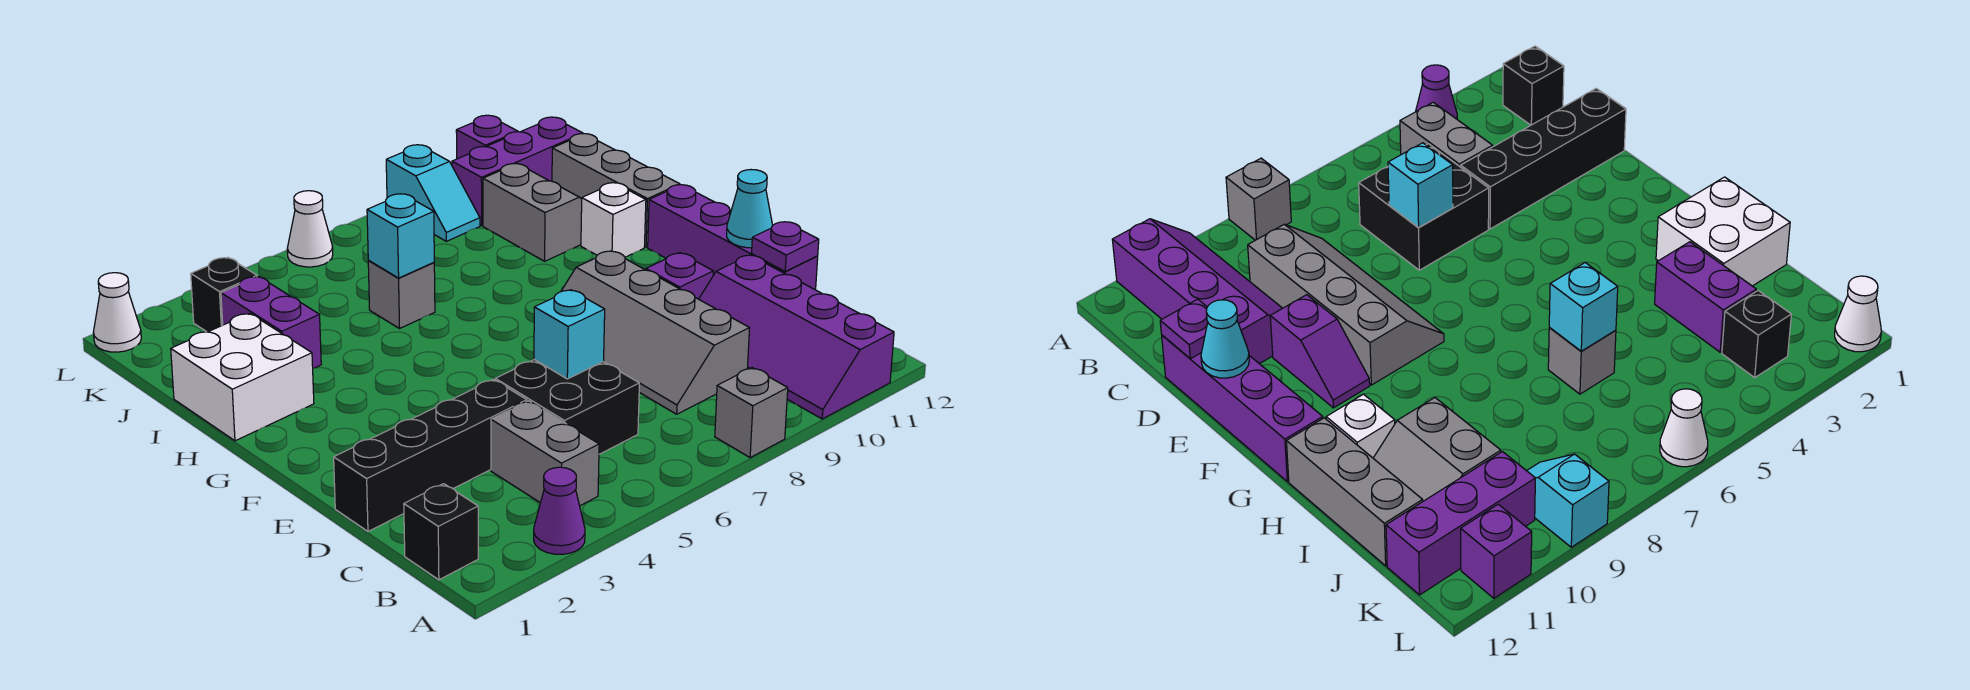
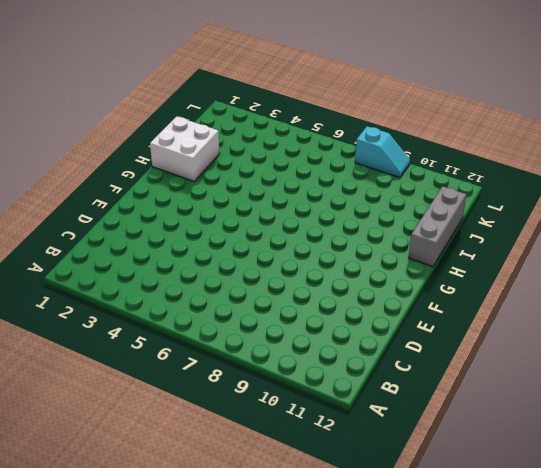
cyan slope L8:L9 level 1 top 8 -> cyan slope K9:L9 level 1 top L
none -> purple cone A3 level 1
none -> grey brick A8 level 1
none -> purple slope A10:D11 level 1 top 11

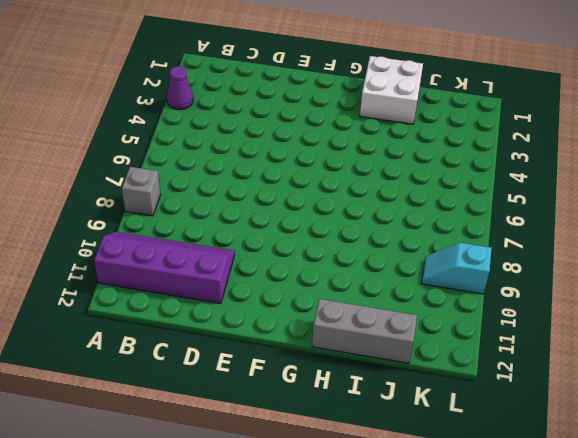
none -> black brick B1 level 1
none -> grey brick B4:C4 level 1
none -> black brick C5:D6 level 1

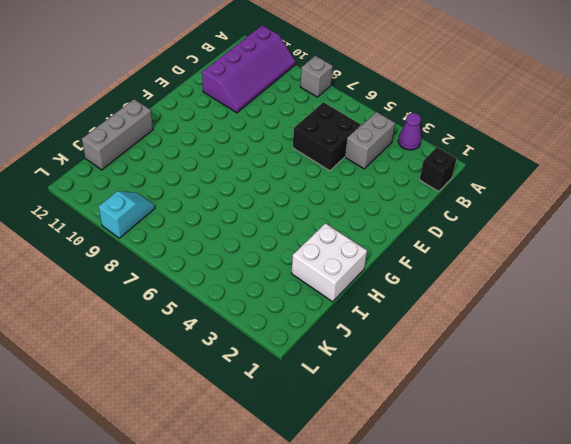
none -> grey slope C8:F9 level 1 top 9
none -> black brick D1:D4 level 1
none -> purple brick D12:G12 level 1

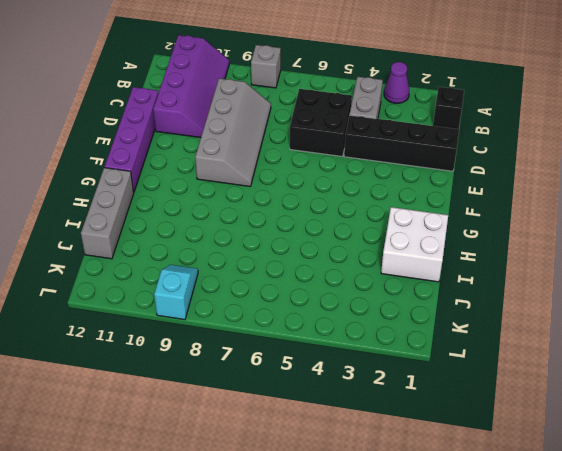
none -> purple slope E10:F10 level 1 top E
none -> white brick H11 level 1
none -> purple brick I3:J3 level 1

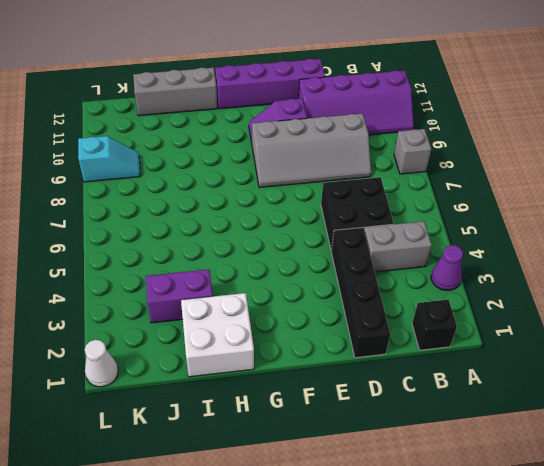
none -> white brick H11 level 1
none -> grey brick I6 level 1
none -> grey slope I10:J11 level 1 top 10

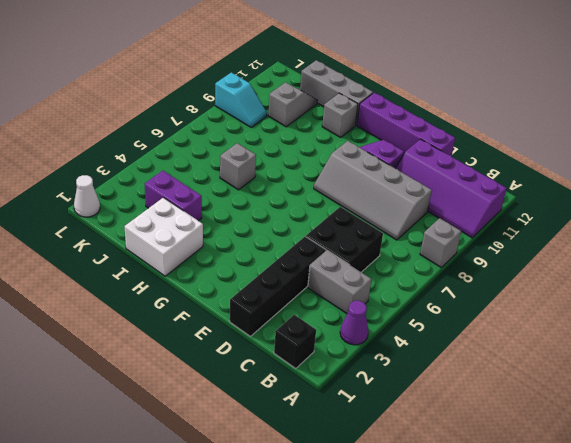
grey brick H11 level 1 -> white brick H11 level 1
grey slope J10:J11 level 1 top 10 -> grey slope I10:J11 level 1 top 10
none -> black brick K3 level 1
none -> purple brick K10:K12 level 1
none -> white cone L6 level 1

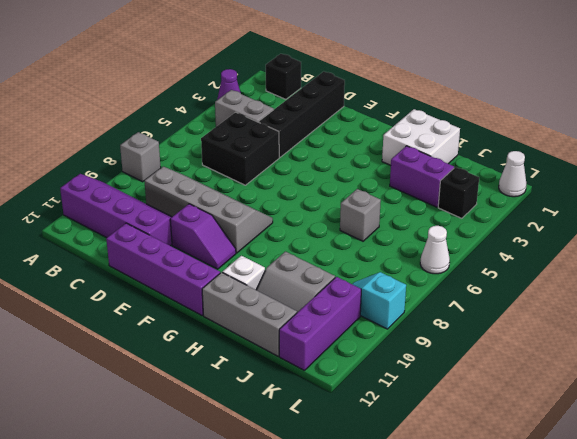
none -> purple brick L11 level 1
none -> cyan brick D6 level 2
none -> purple plate D12 level 2

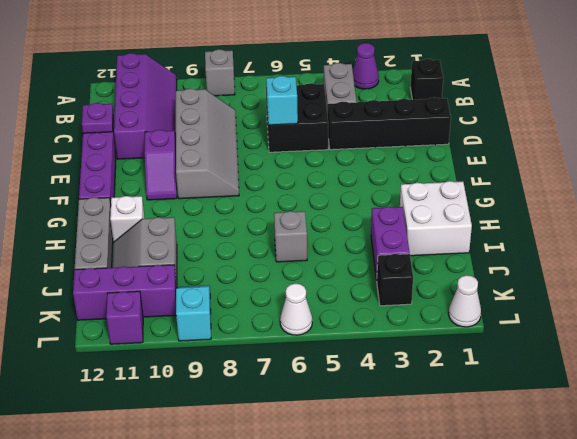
none -> cyan cone E12 level 2
none -> cyan brick I6 level 2

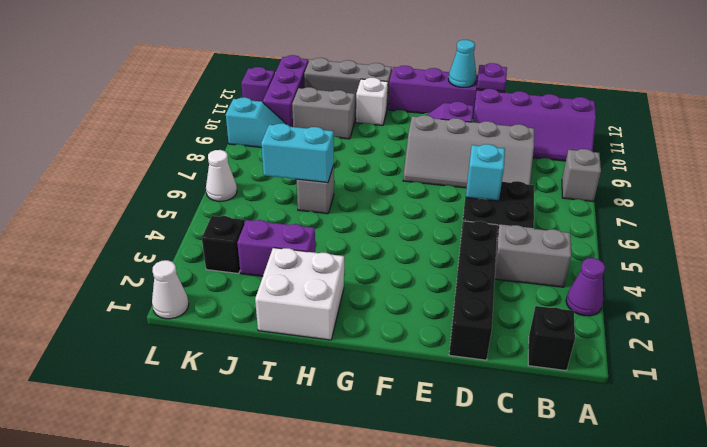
cyan brick I6:J6 level 2 -> cyan brick I6 level 2

